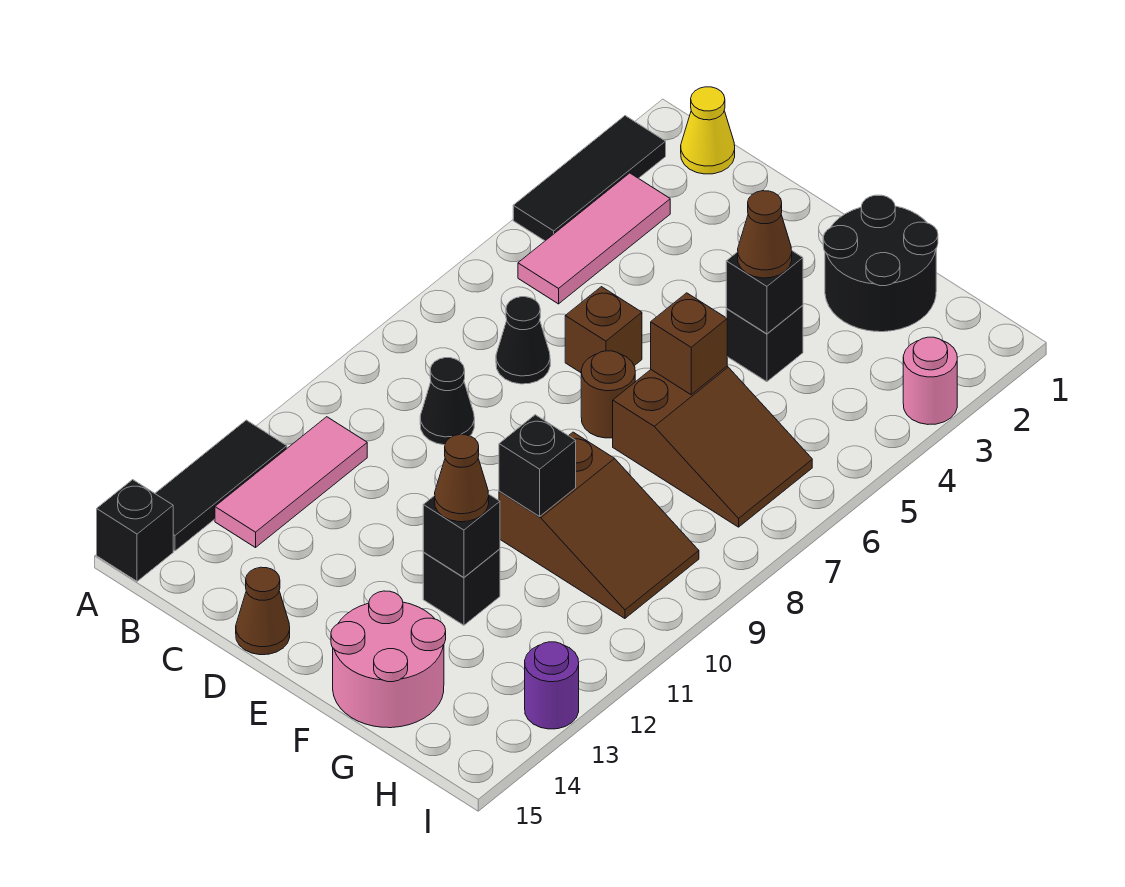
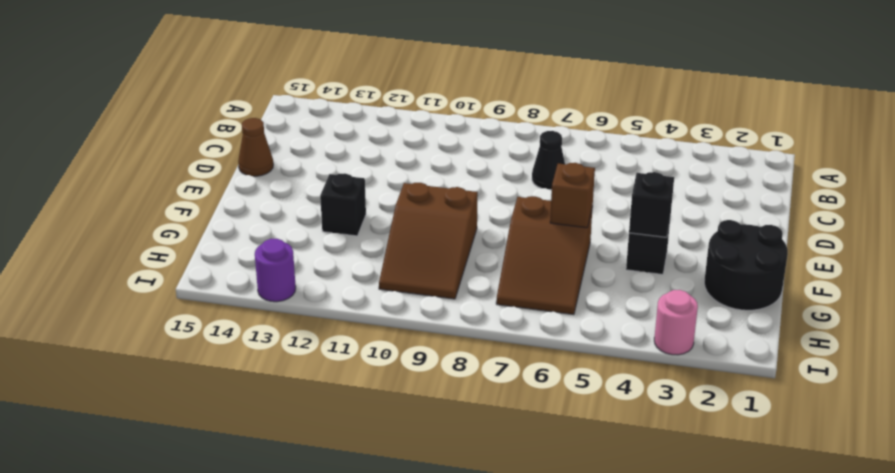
none -> black tile A2:A4 level 1
none -> black tile A12:A14 level 1
none -> black brick A15 level 1

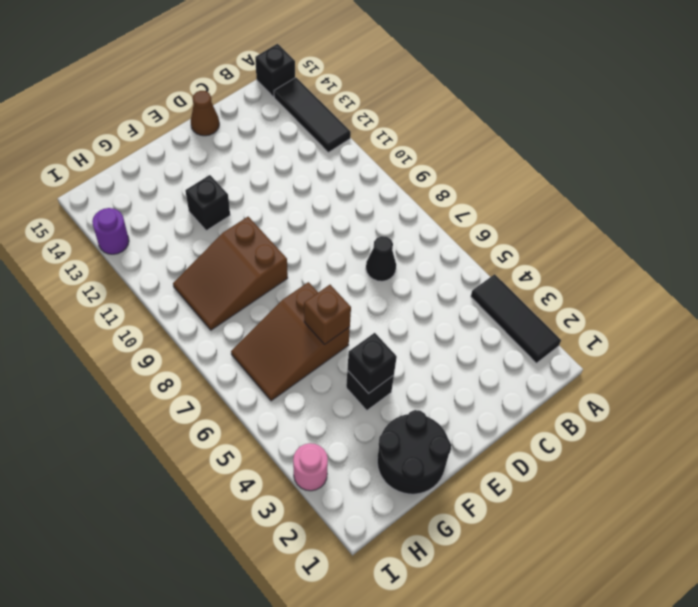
none -> yellow cone B1 level 1
none -> pink tile B3:B5 level 1
none -> pink tile B11:B13 level 1

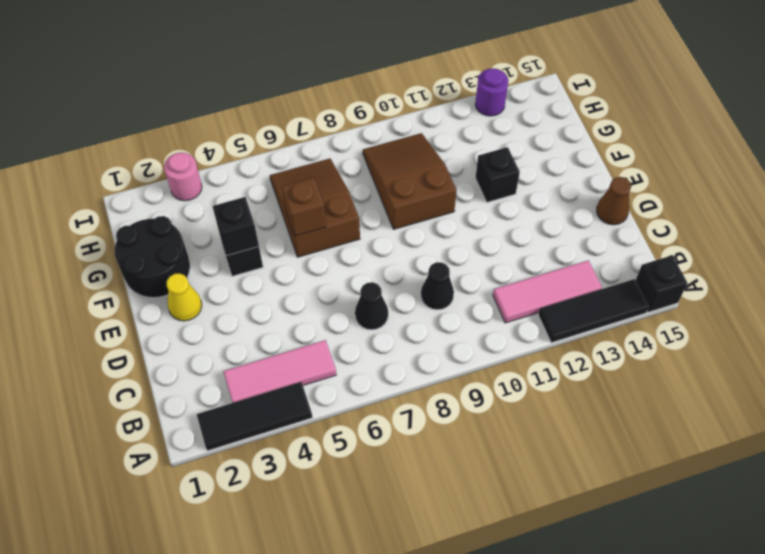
yellow cone E2 level 1 -> yellow cone B1 level 1
none -> brown brick D6 level 1
none -> brown round brick E7 level 1
none -> pink round brick F14:G15 level 1

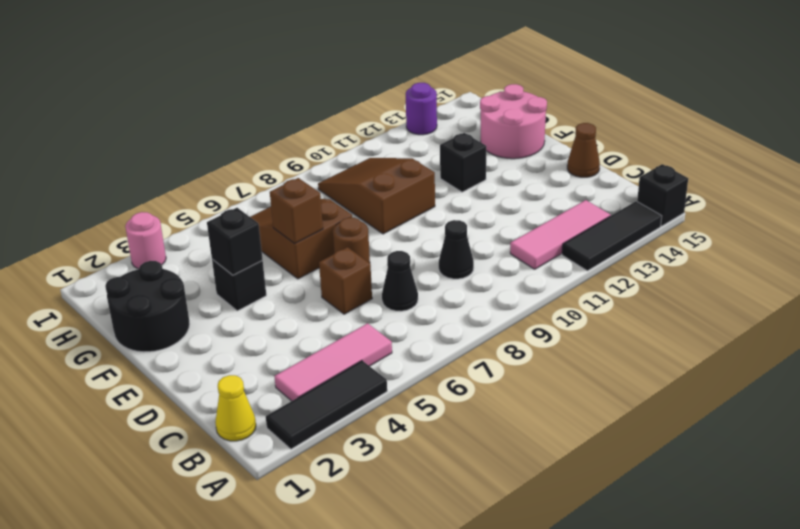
none -> black brick F10 level 2
none -> black brick F12 level 2
none -> brown cone F4 level 3

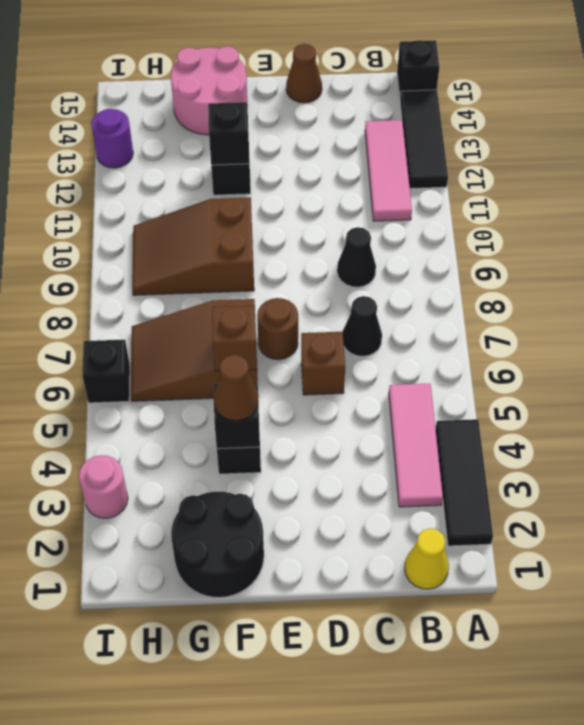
black brick I6 level 1 -> black brick F10 level 2
none -> brown cone F12 level 3

